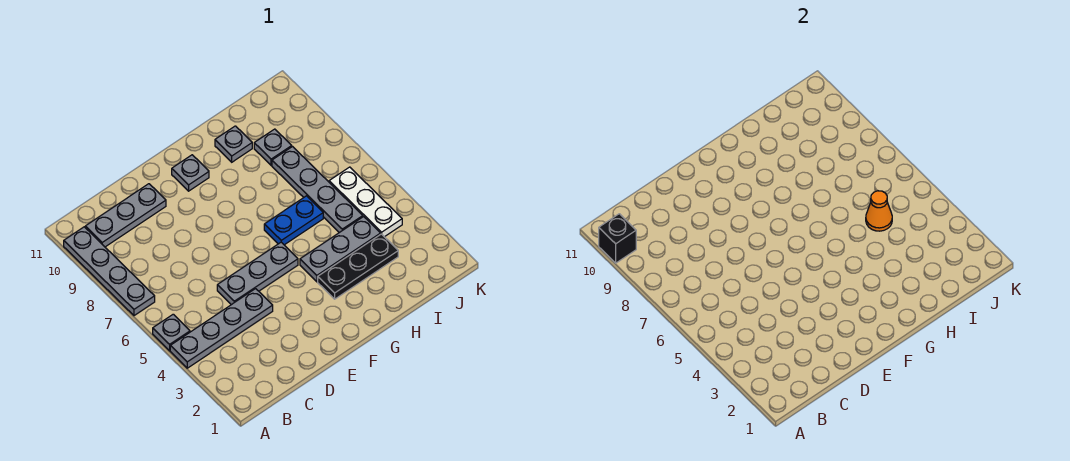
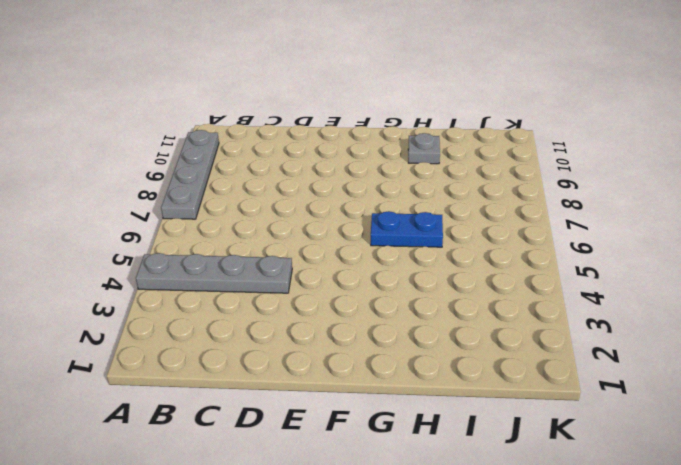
none -> grey plate A5 level 1
none -> grey plate B10:D10 level 1
none -> grey plate D5:F5 level 1

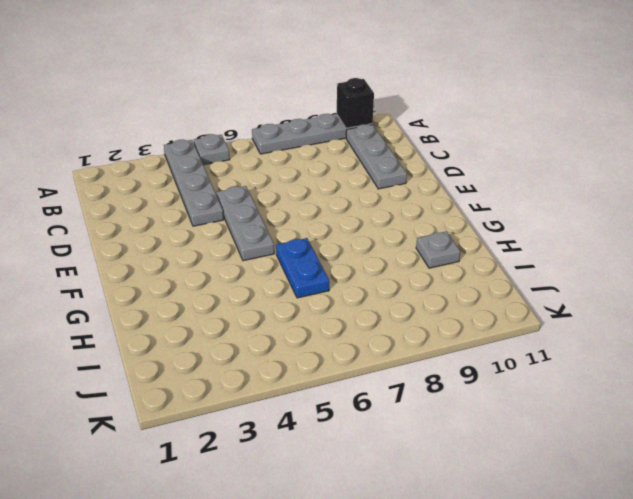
none -> grey plate F10 level 1
none -> black plate G3:I3 level 1
none -> grey plate G4:I4 level 1

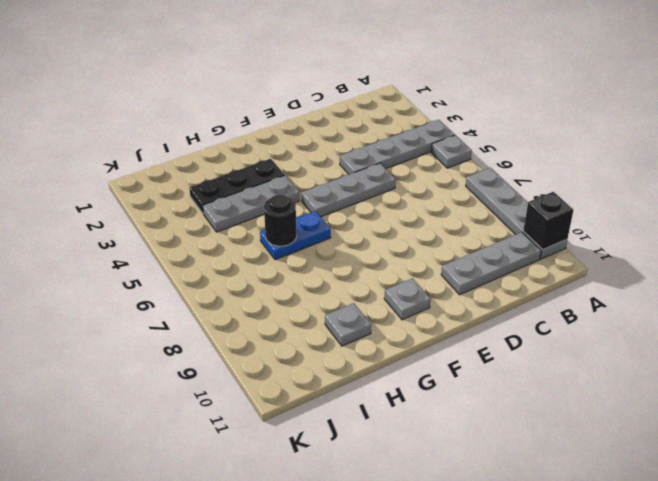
black round brick H6 level 2 -> none
none -> grey plate I5:I8 level 1
none -> grey plate I9 level 1
none -> white plate J4:J6 level 1

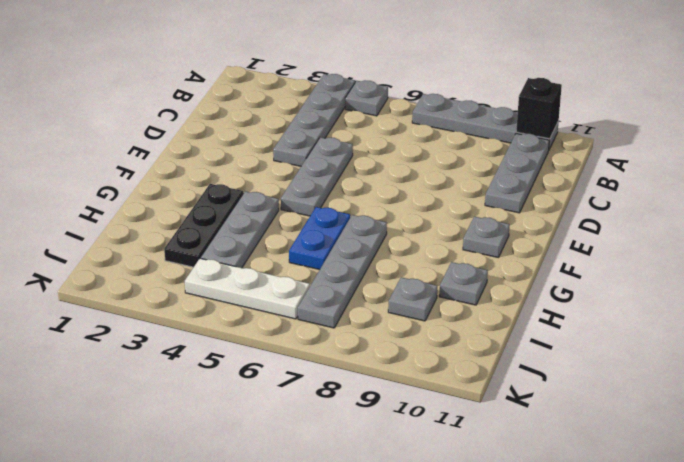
grey plate G7:J7 level 1 -> grey plate I5:I8 level 1
none -> orange cone I5 level 2

